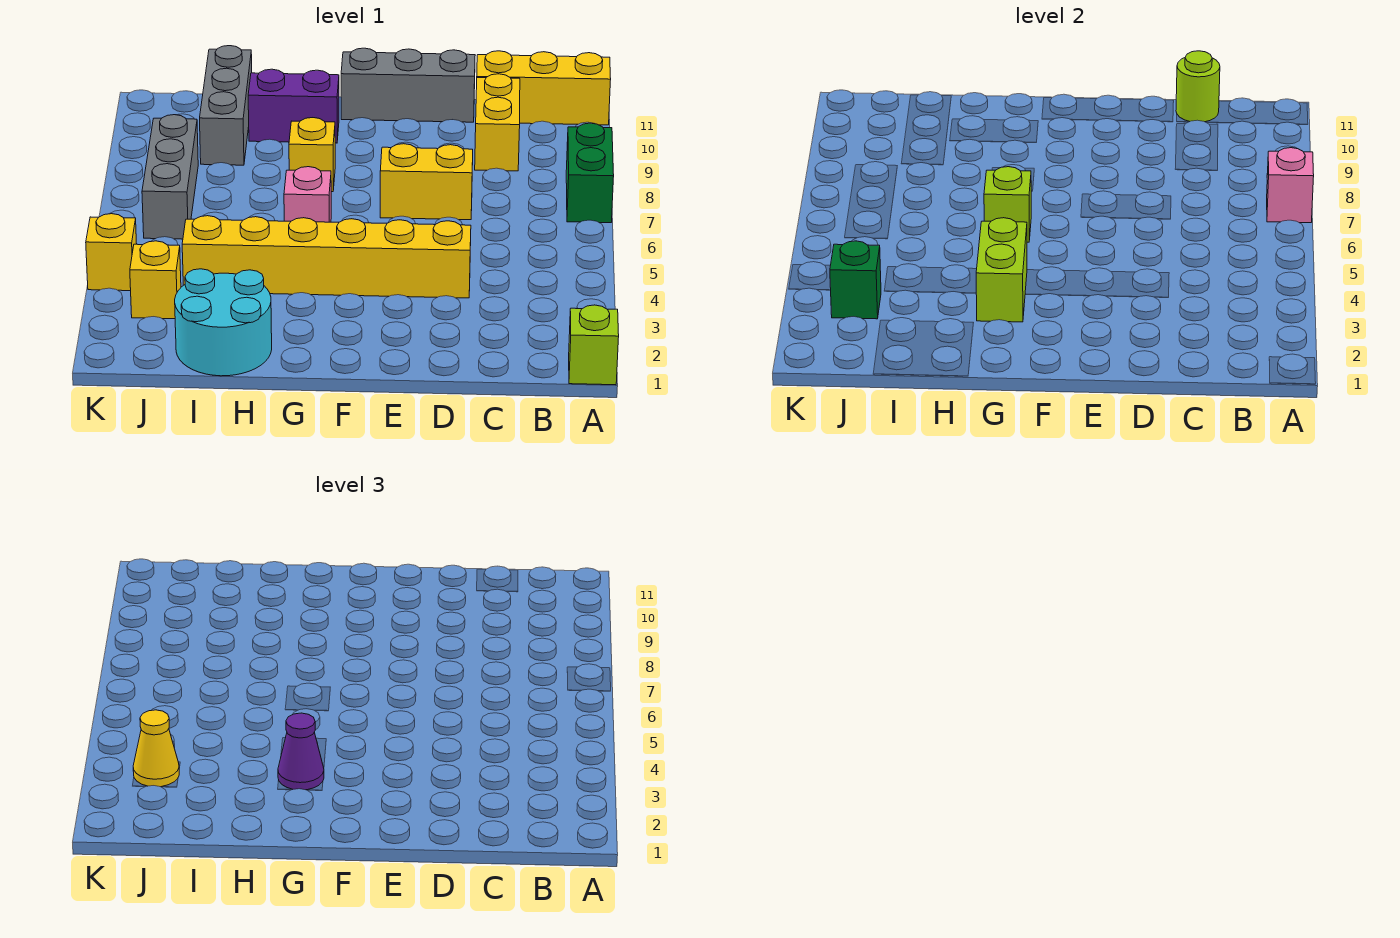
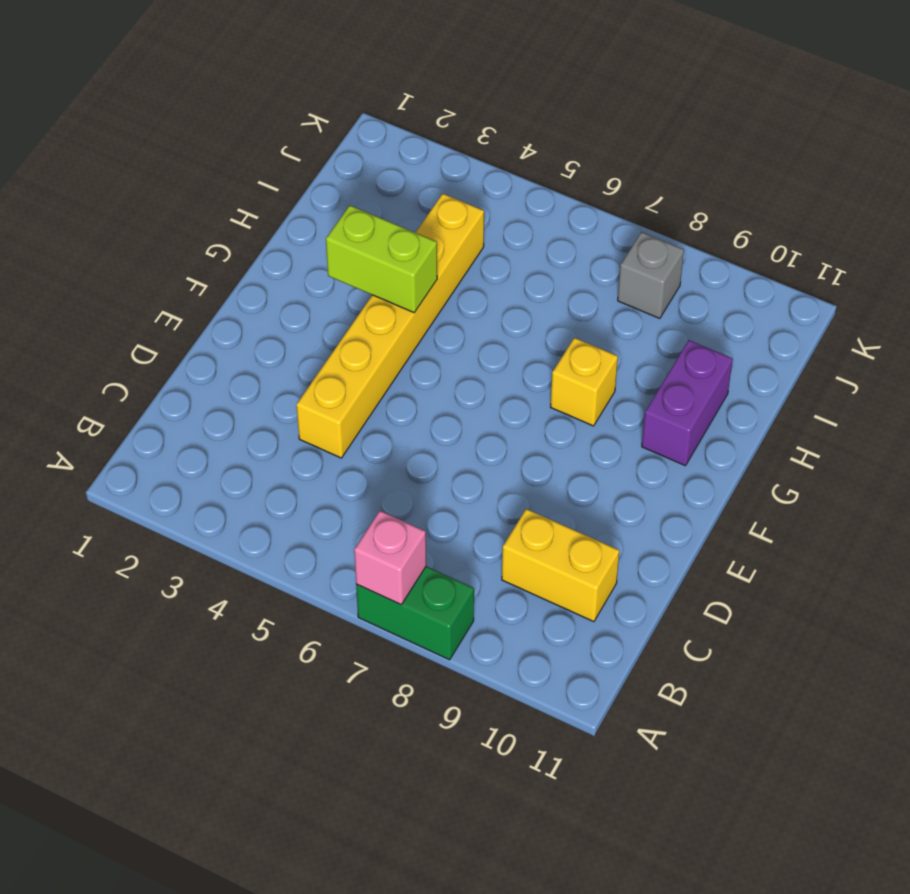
grey brick J8 level 1 -> grey brick J6:J8 level 1
none -> lime brick A1 level 1
none -> yellow brick A11:C11 level 1
none -> yellow brick D7:E7 level 1

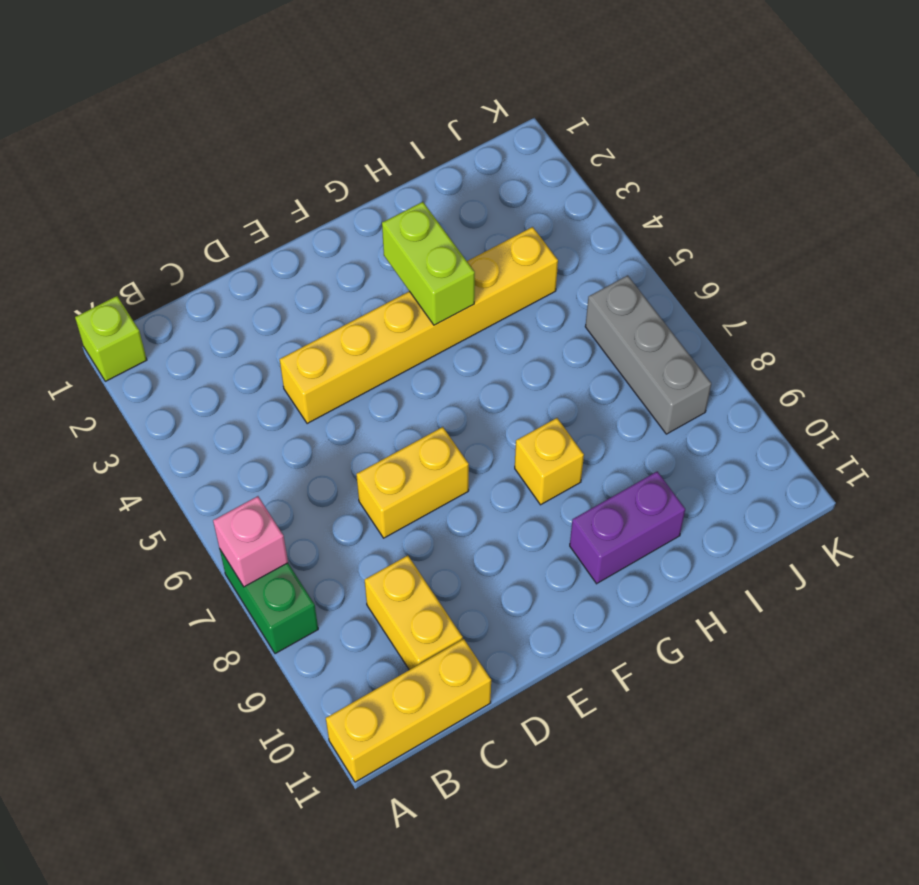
none -> grey brick D11:F11 level 1
none -> pink brick G6 level 1
none -> cyan round brick H1:I2 level 1

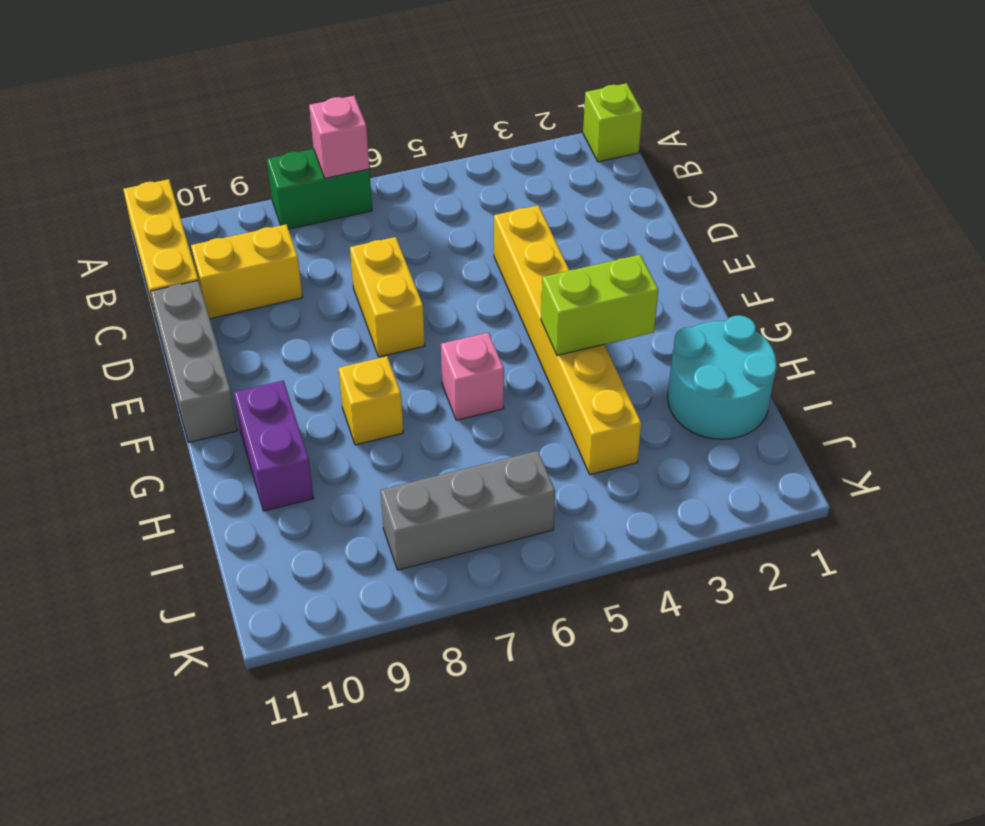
none -> grey brick I9:I11 level 1
none -> yellow brick J3 level 1
none -> yellow brick K4 level 1

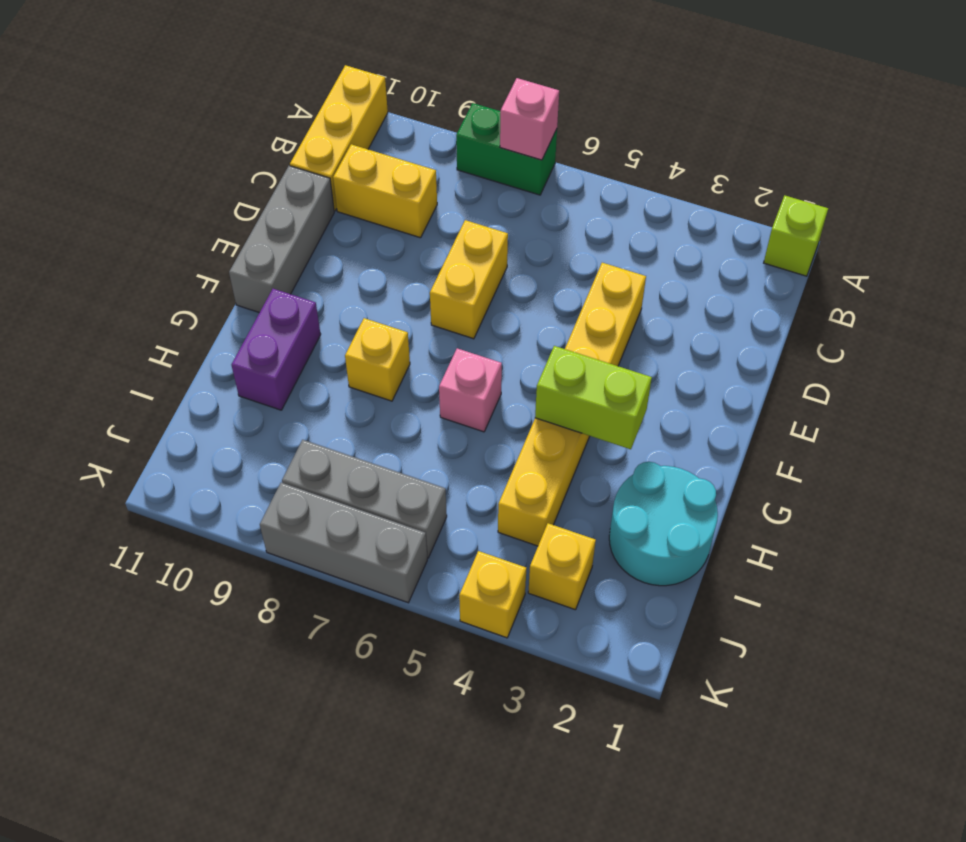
grey brick K6:K8 level 1 -> grey brick I9:I11 level 1
none -> lime round brick C11 level 2
none -> lime brick G6 level 2
none -> green brick J3 level 2

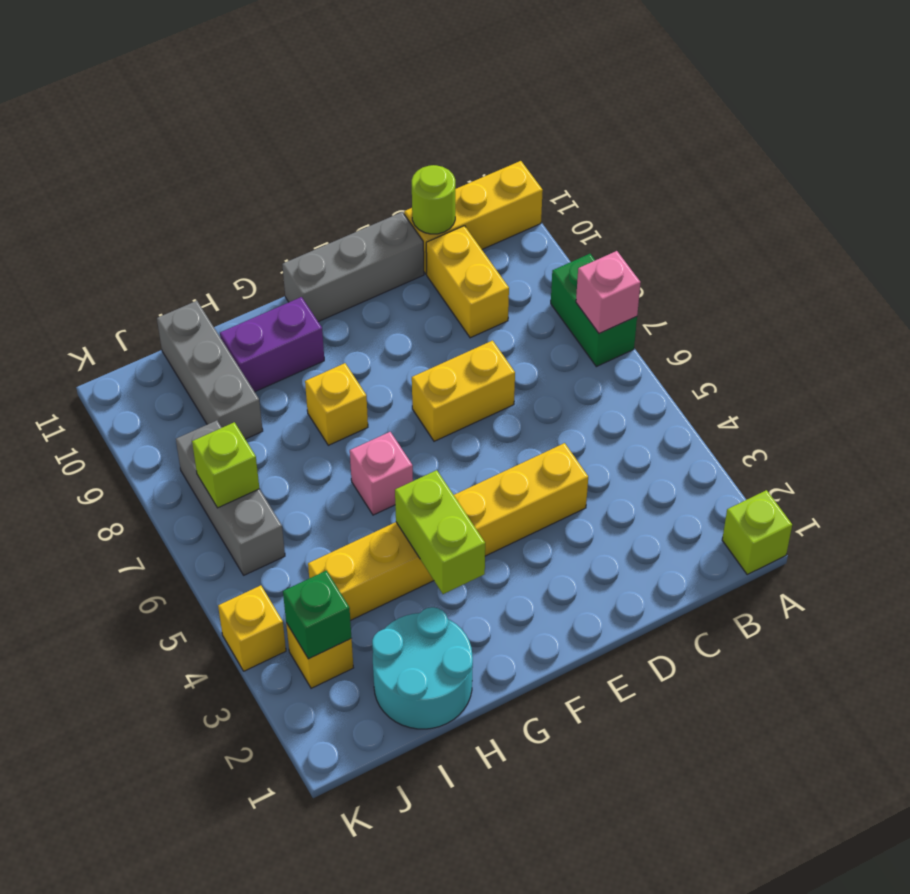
lime brick J7 level 2 -> lime brick G6 level 2
none -> purple cone G3 level 3
none -> yellow cone J3 level 3

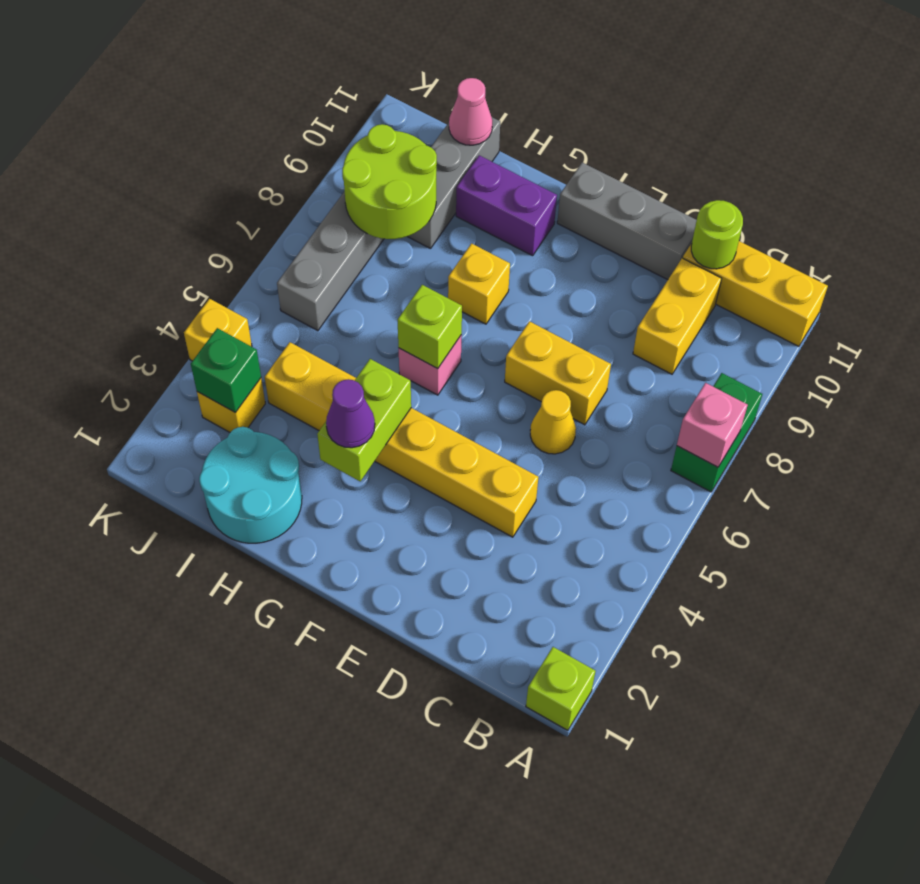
yellow cone D6 level 1 -> yellow cone J3 level 3
lime round brick I8:J9 level 2 -> none
pink cone I11 level 2 -> none

